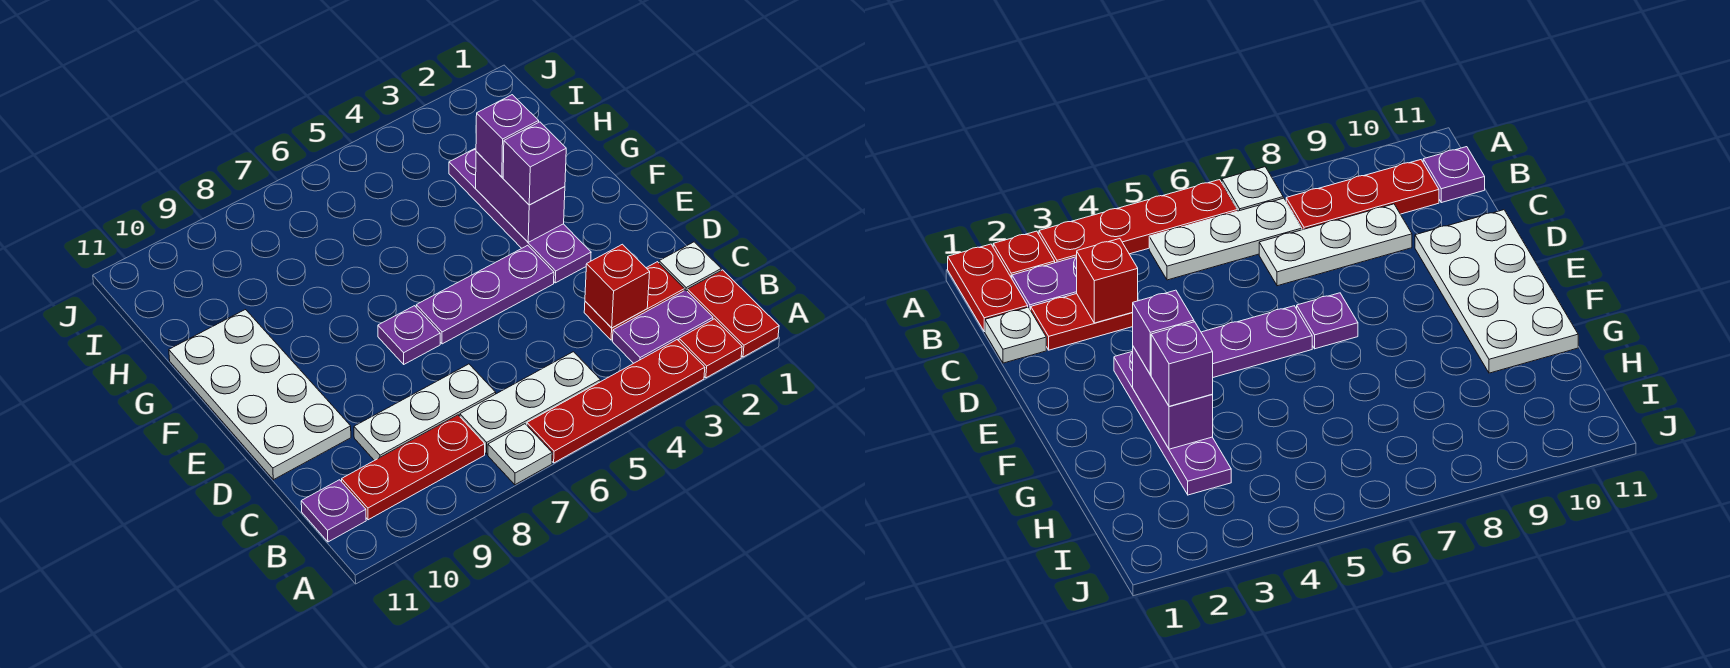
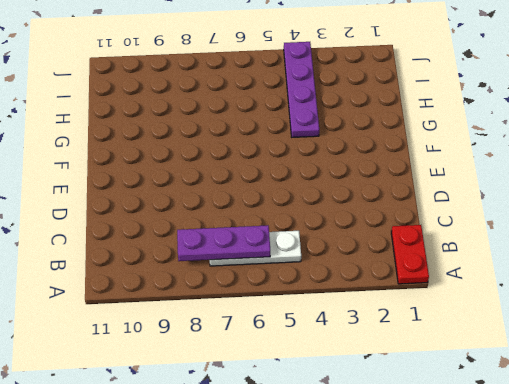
purple plate B6:B8 level 2 -> purple plate E4:E6 level 1
purple plate G4:J4 level 1 -> purple plate E3:H3 level 1
none -> red plate A2 level 1
none -> red plate A3:A6 level 1
none -> white plate A7 level 1

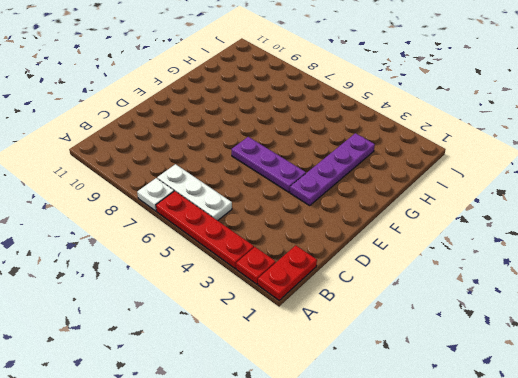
none -> purple plate B2:B3 level 1
none -> red plate B8:B10 level 1
none -> purple plate B11 level 1

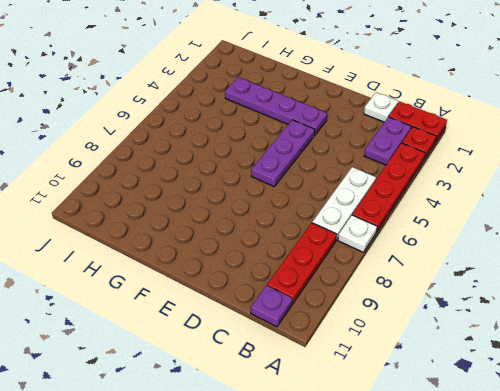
none -> red plate C2:C3 level 1
none -> white plate C7:C9 level 1
none -> white plate D10:G11 level 1

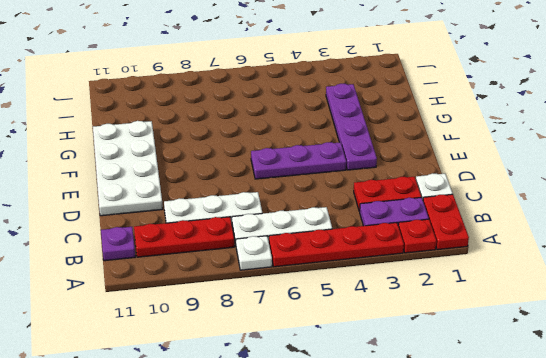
none -> purple plate E7 level 1
none -> red brick C3 level 2
none -> purple brick F3:G3 level 2

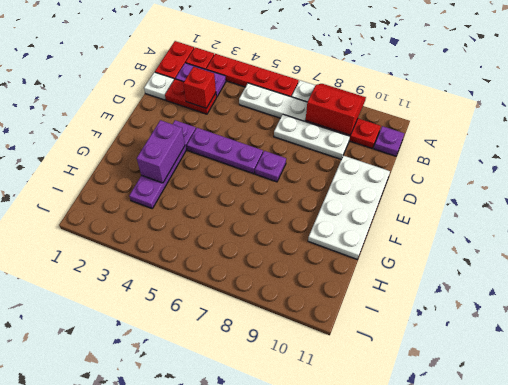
red slope A8:B9 level 2 top B -> none
none -> purple brick F3 level 3
none -> purple brick G3 level 3

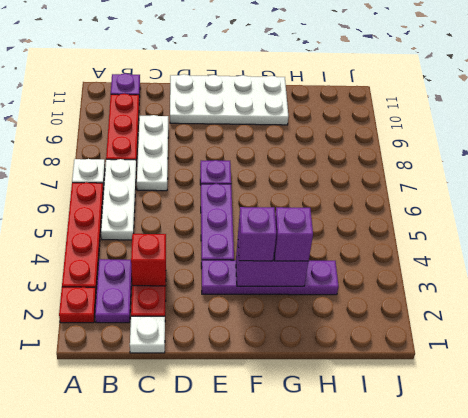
none -> red plate A1:B1 level 1

